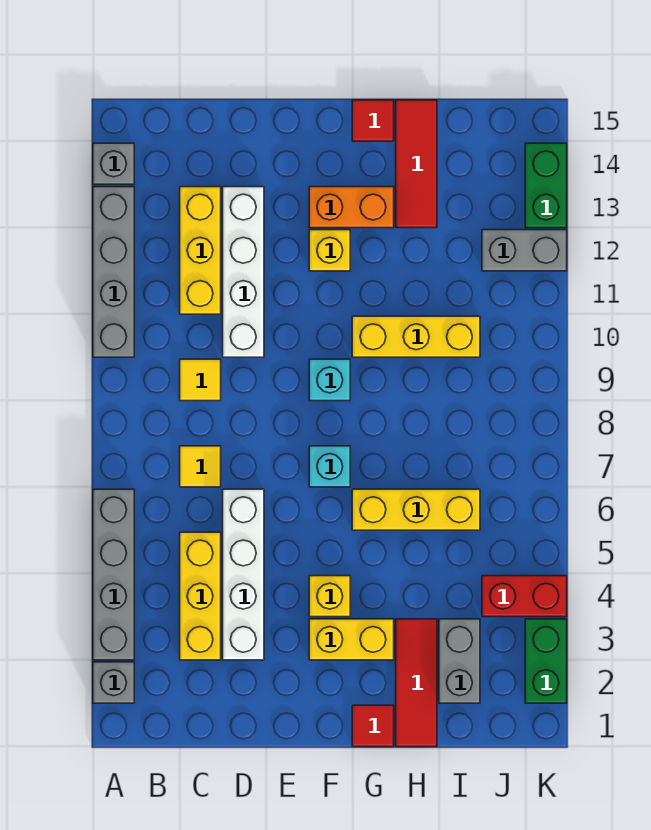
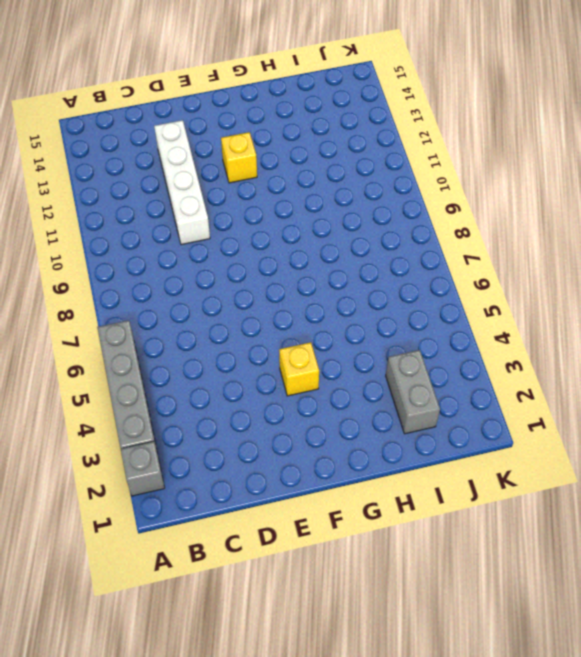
none -> grey brick A10:A13 level 1
none -> grey brick A14 level 1
none -> yellow brick C3:C5 level 1

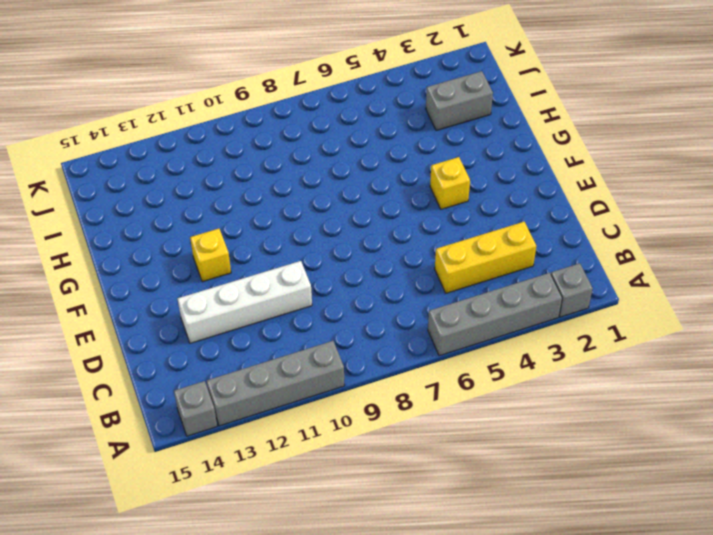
none -> yellow tile C7 level 1
none -> yellow tile C9 level 1
none -> yellow brick C11:C13 level 1

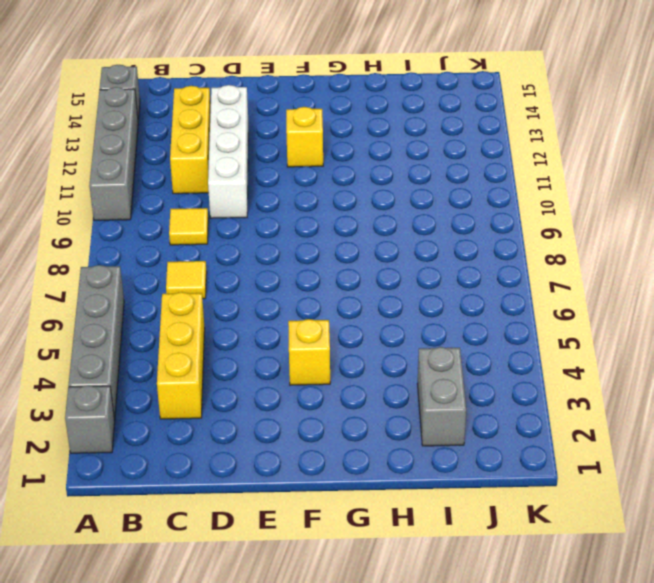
none -> white brick D3:D6 level 1
none -> yellow brick F3:G3 level 1
none -> cyan brick F7 level 1

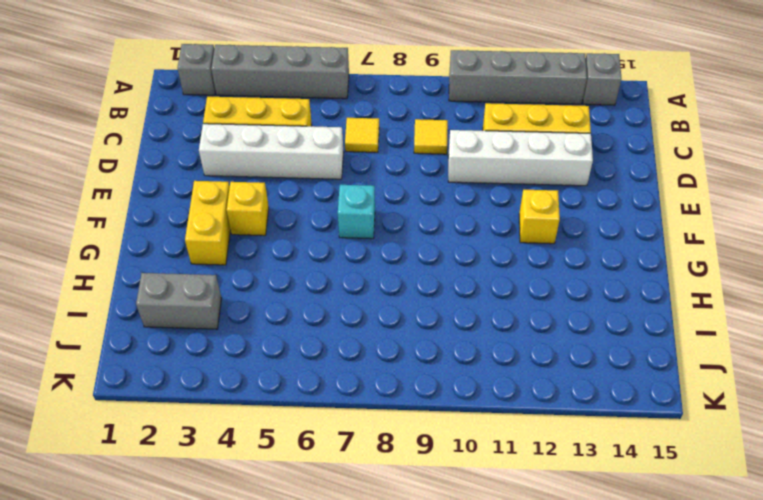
none -> cyan brick F9 level 1
none -> orange brick F13:G13 level 1
none -> red tile G1 level 1

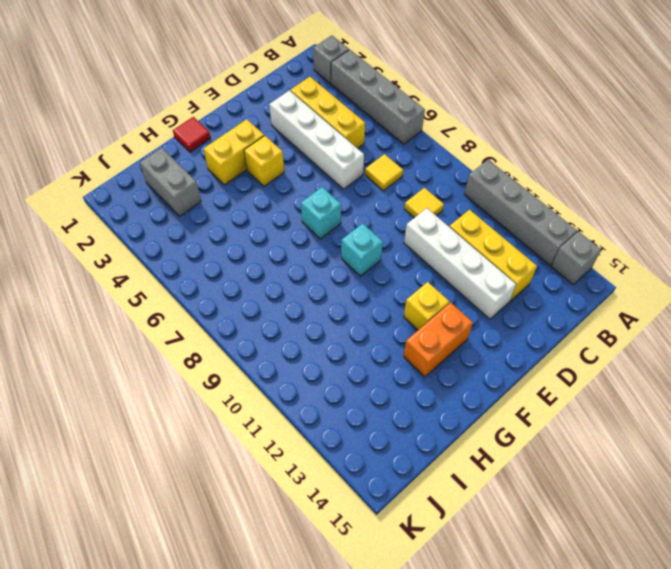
none -> yellow brick G6:I6 level 1
none -> yellow brick G10:I10 level 1
none -> red tile G15 level 1

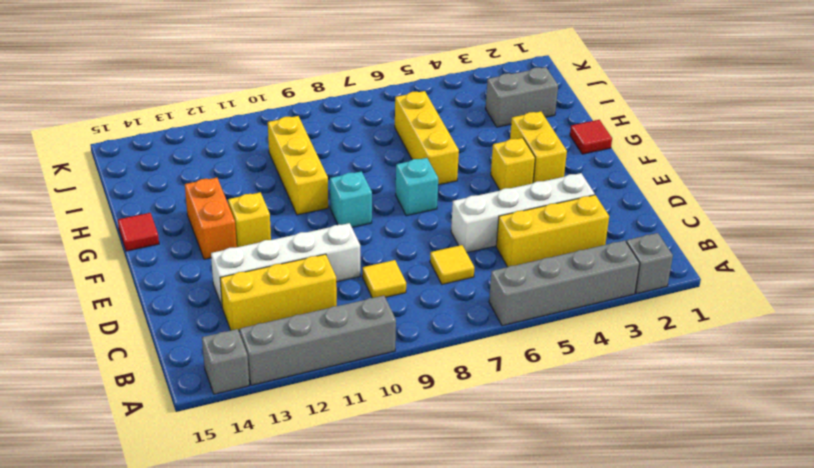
none -> red tile H1:H3 level 1
none -> red tile H13:H15 level 1
none -> red brick J4:K4 level 1

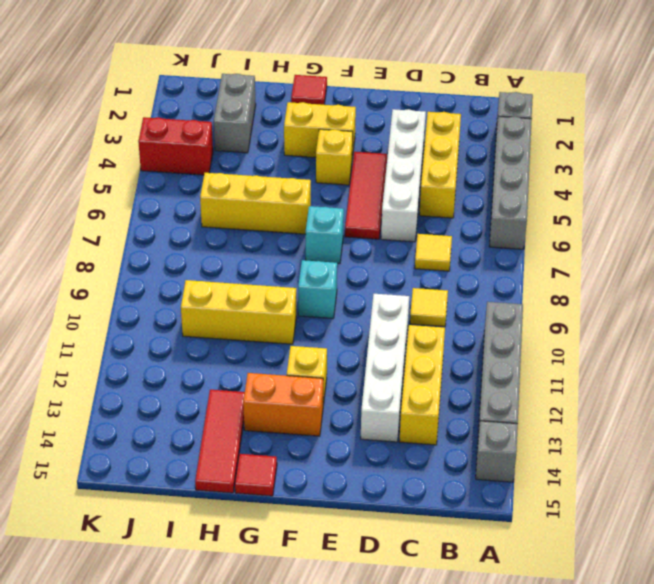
red tile E4:E6 level 1 -> red tile H1:H3 level 1
none -> grey brick J12:K12 level 1
none -> green brick K2:K3 level 1
none -> green brick K13:K14 level 1

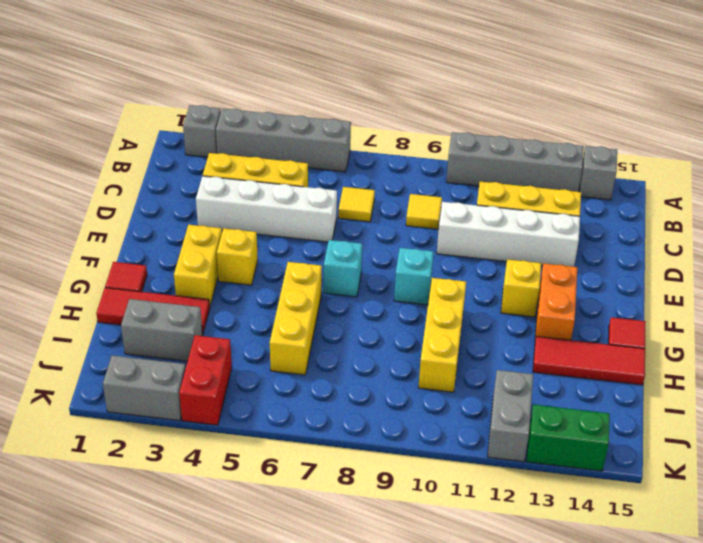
grey brick K2:K3 level 1 -> green brick K2:K3 level 1

